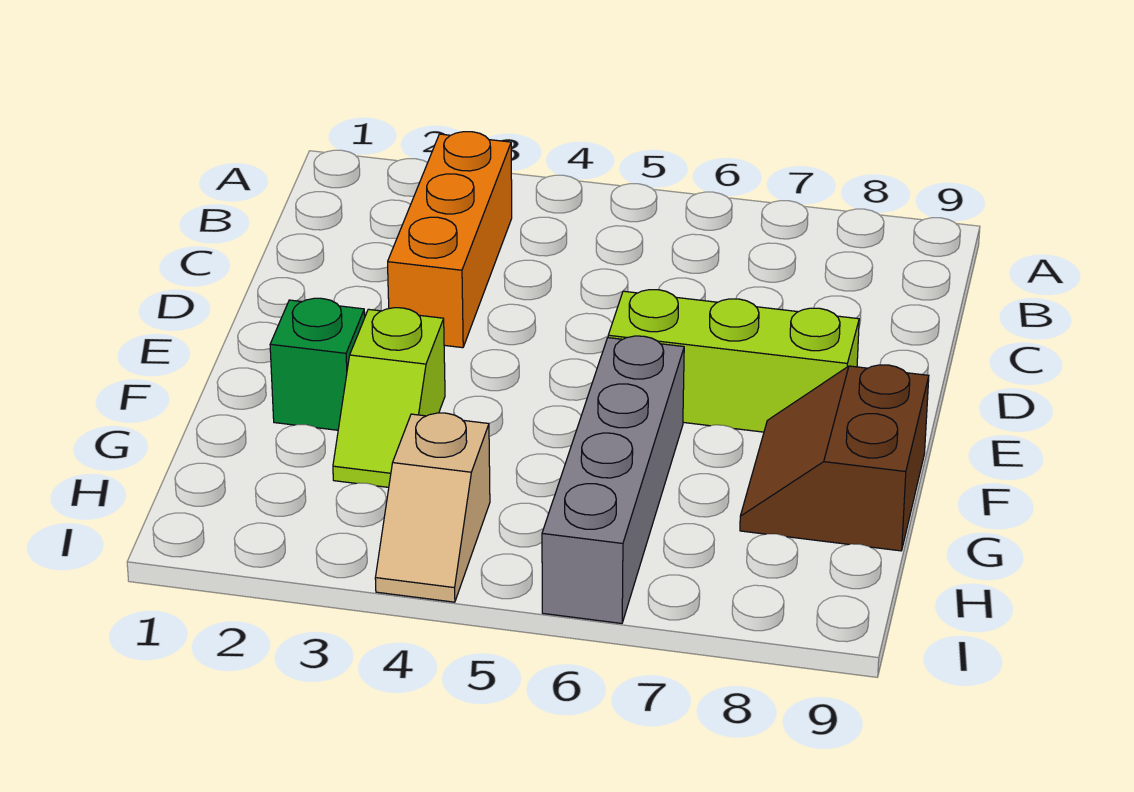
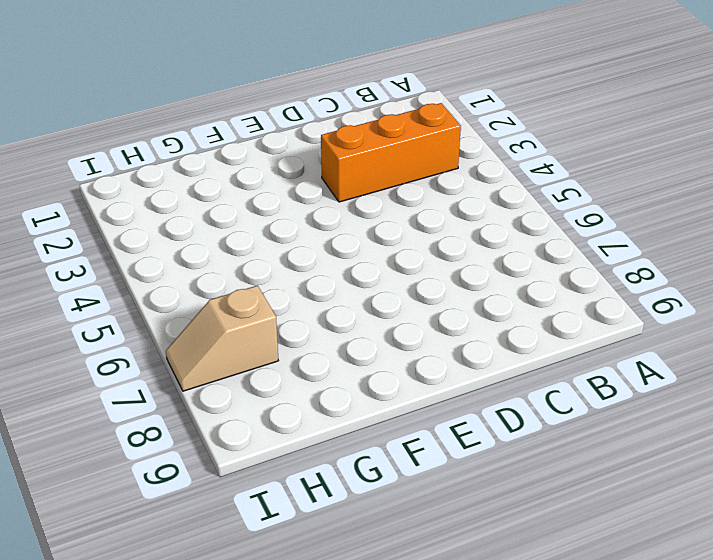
tan slope H7:I7 level 1 top H -> tan slope H4:I4 level 1 top H
none -> lime brick E6:E8 level 1
none -> green brick F2 level 1

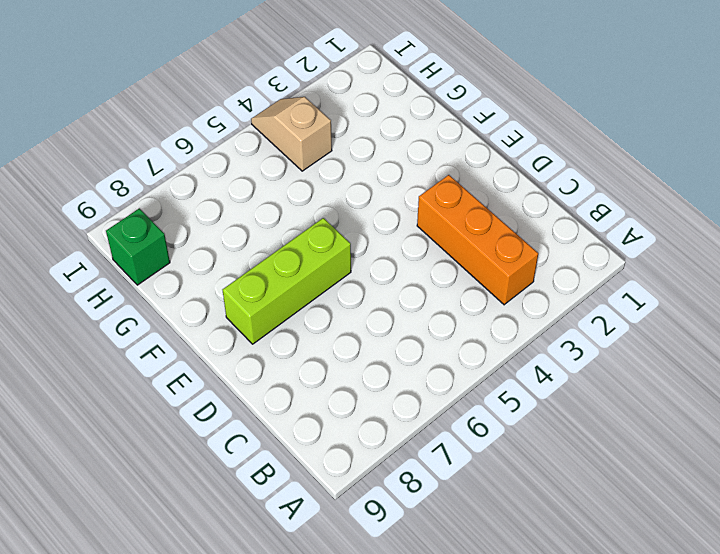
green brick H9 level 1 -> green brick F2 level 1
none -> lime slope F3:G3 level 1 top F
none -> grey brick F6:I6 level 1

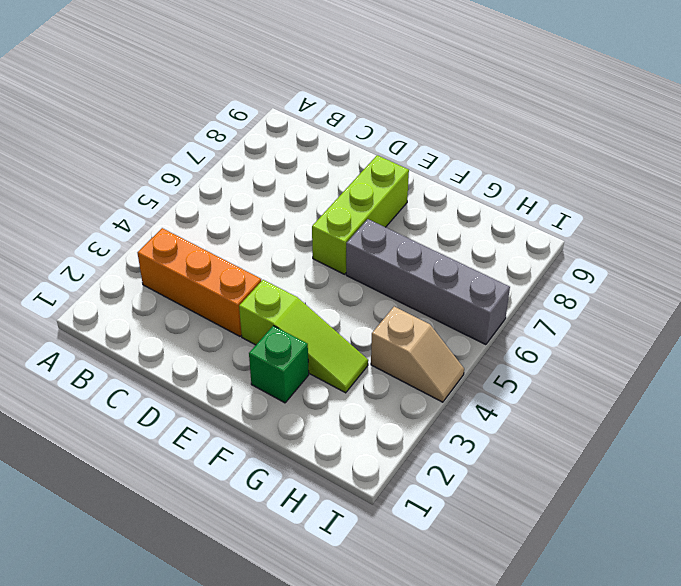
lime slope E3:G3 level 1 top E -> lime slope F3:G3 level 1 top F
none -> brown slope F8:G9 level 1 top 9

